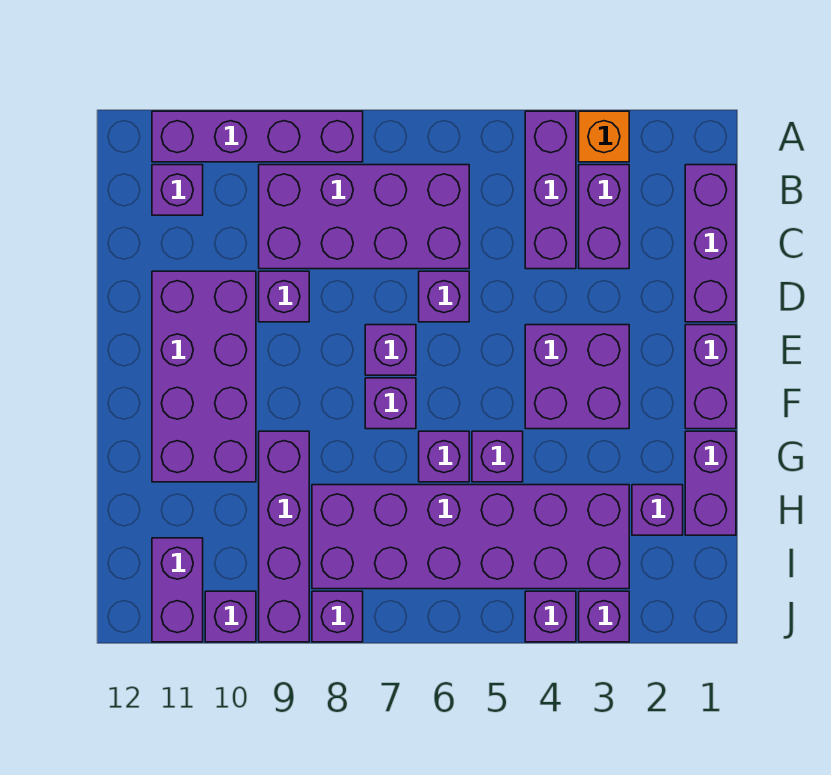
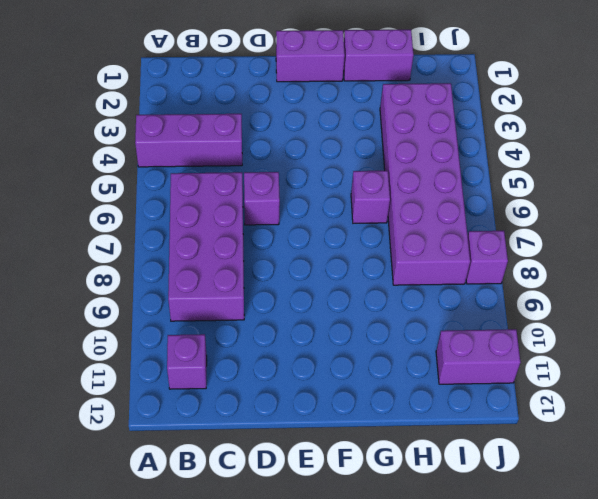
none -> orange brick A3 level 1
none -> purple brick A8:A11 level 1
none -> purple brick B1:D1 level 1

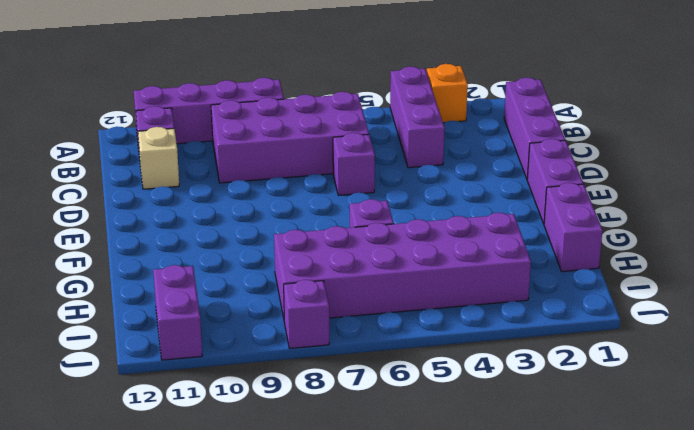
tan brick C11 level 1 -> none
none -> purple brick B3:C3 level 1
none -> purple brick D9 level 1
none -> purple brick D10:G11 level 1

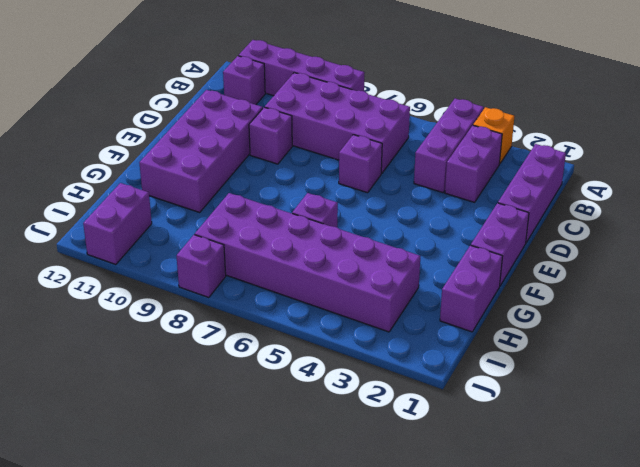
none -> purple brick E3:F4 level 1
none -> purple brick E7 level 1
none -> purple brick F7 level 1

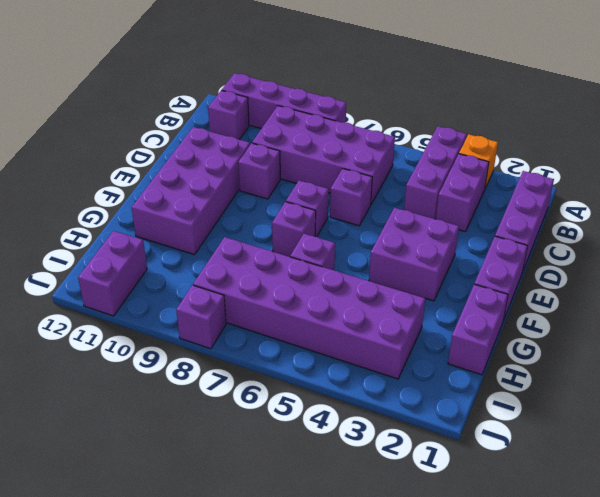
none -> purple brick G5 level 1
none -> purple brick G9:J9 level 1
none -> purple brick H2 level 1

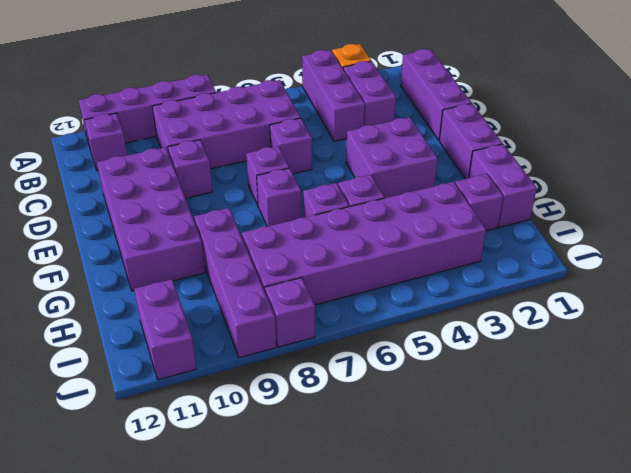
none -> purple brick J3 level 1
none -> purple brick J4 level 1
none -> purple brick J10 level 1

